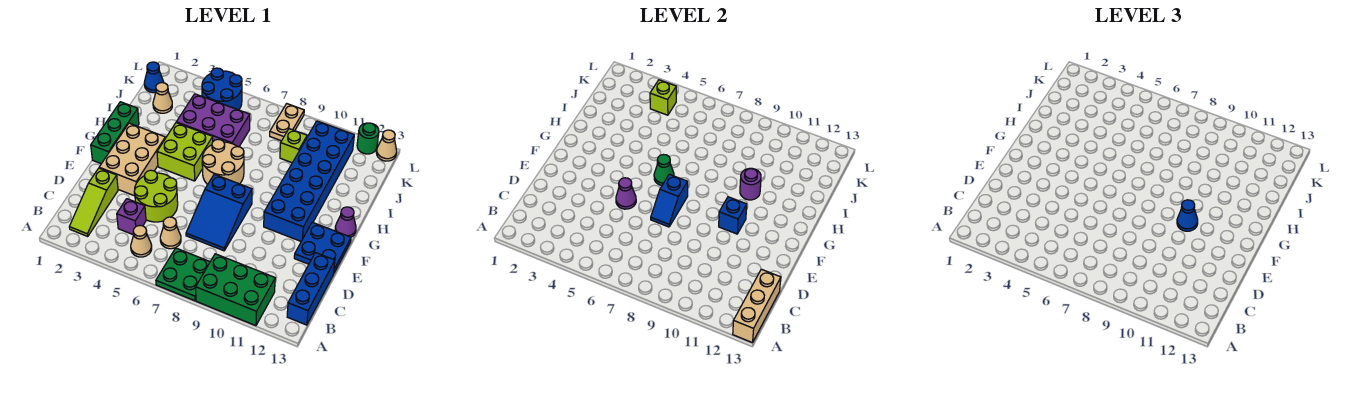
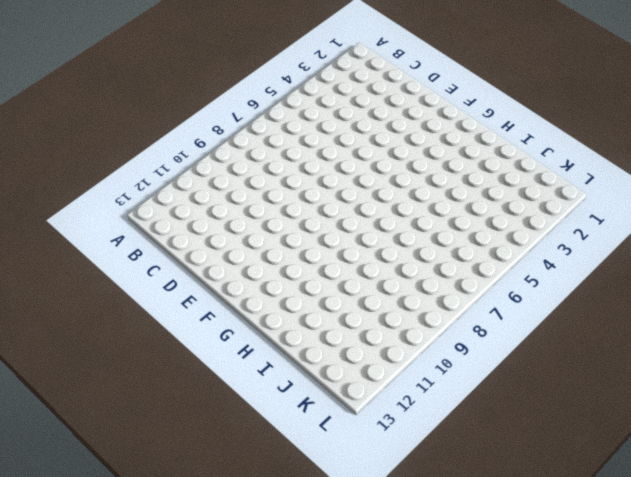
none -> green plate A7:B8 level 1
none -> green brick A9:B11 level 1
none -> lime slope B2:D2 level 1 top D
none -> tan cone B5 level 1

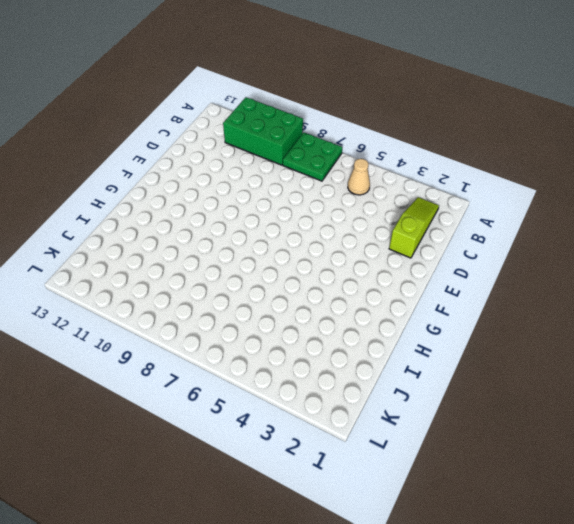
none -> blue brick B13:D13 level 1
none -> purple brick C4 level 1
none -> tan cone C6 level 1
none -> lime round brick D4:E5 level 1

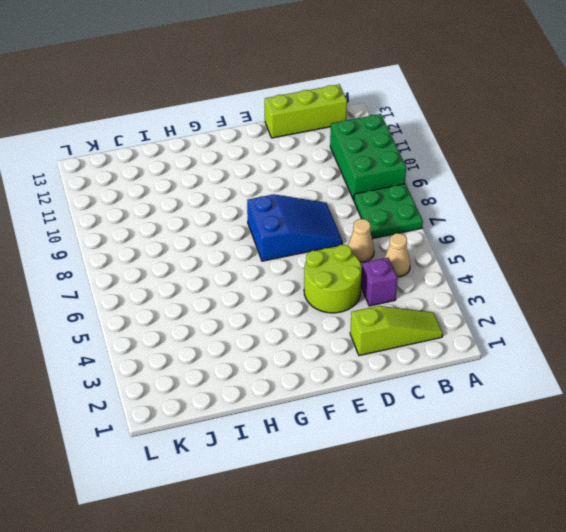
lime brick B13:D13 level 1 -> blue brick B13:D13 level 1
none -> tan brick E2:G3 level 1
none -> blue plate E12:F13 level 1
none -> green brick F1:H1 level 1
none -> blue brick F10:K11 level 1

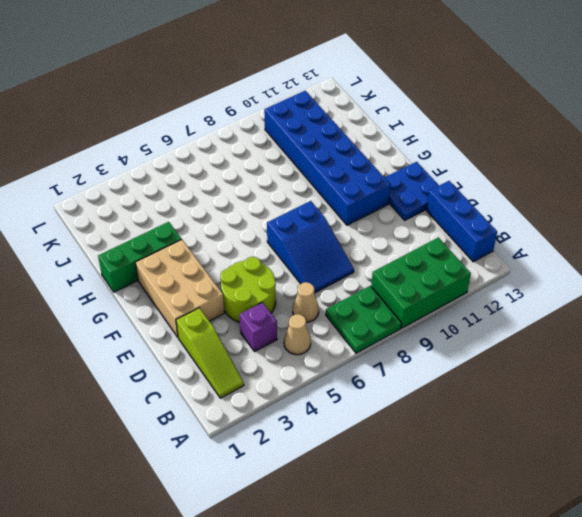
green brick H1:H3 level 1 -> green brick F1:H1 level 1
none -> lime brick G4:H5 level 1
none -> tan round brick G6:H7 level 1
none -> purple cone G13 level 1
none -> purple brick I4:J6 level 1

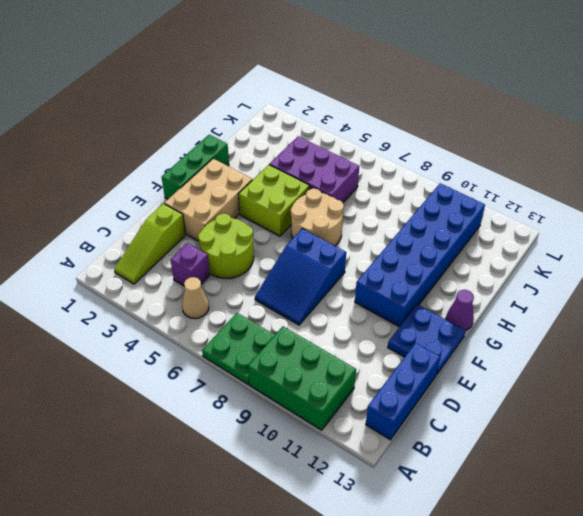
none -> tan cone C6 level 1
none -> tan cone J2 level 1
none -> lime brick J9 level 1
none -> blue cone K1 level 1

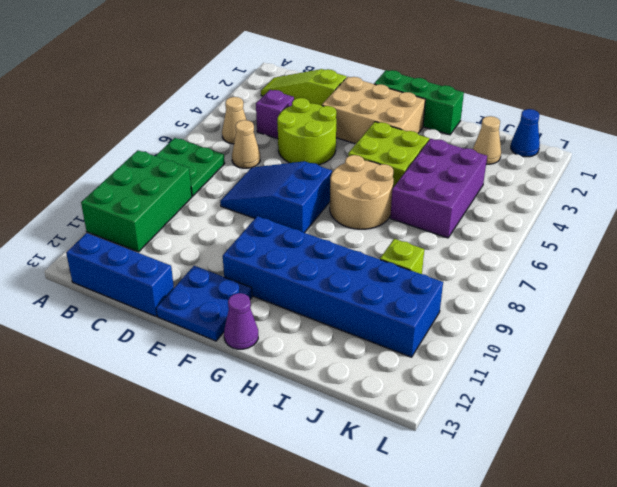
none -> blue round brick K4:L5 level 1
none -> tan plate K8:L8 level 1
none -> green round brick L12 level 1
none -> tan cone L13 level 1

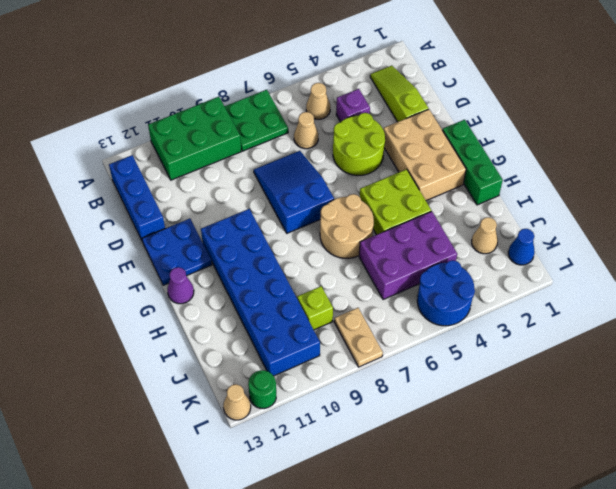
none -> tan brick A13:C13 level 2
none -> purple cone E5 level 2
none -> blue slope E7:F7 level 2 top F
none -> blue brick F10 level 2

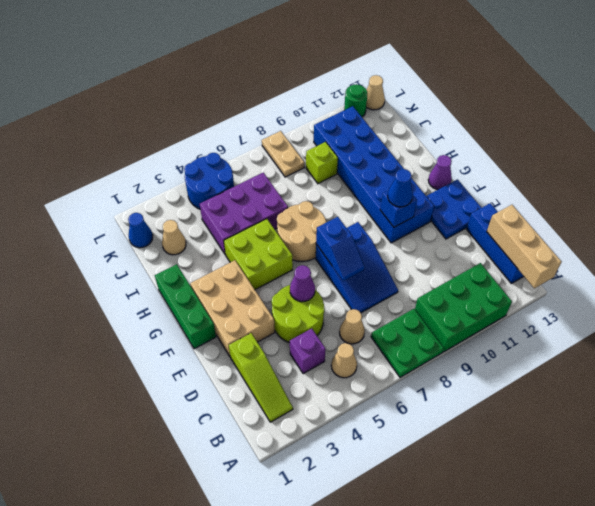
none -> green cone G6 level 2
none -> purple round brick H10 level 2
none -> lime brick K4 level 2

